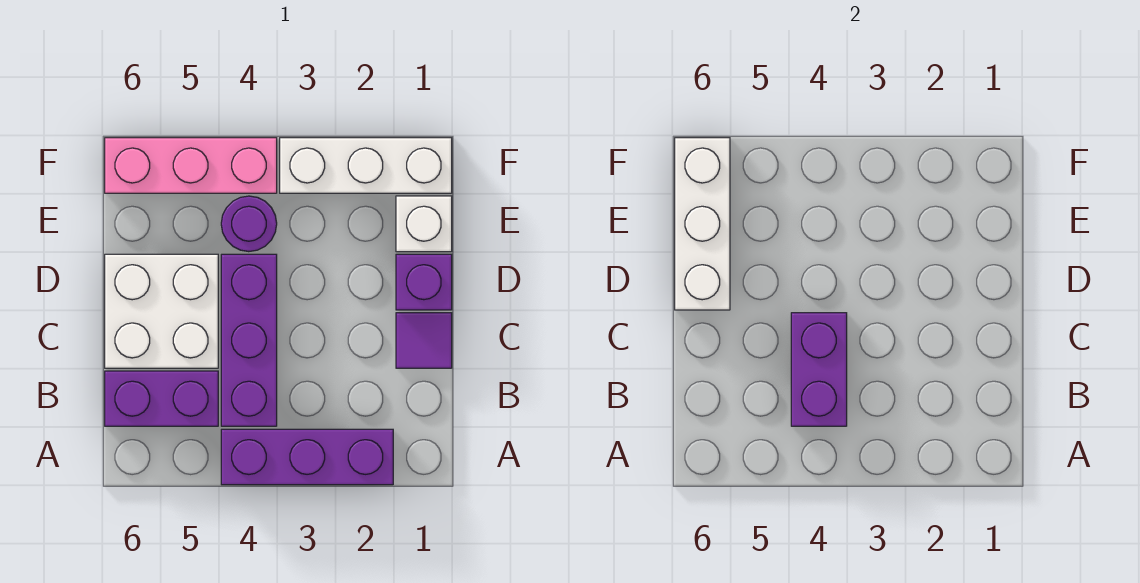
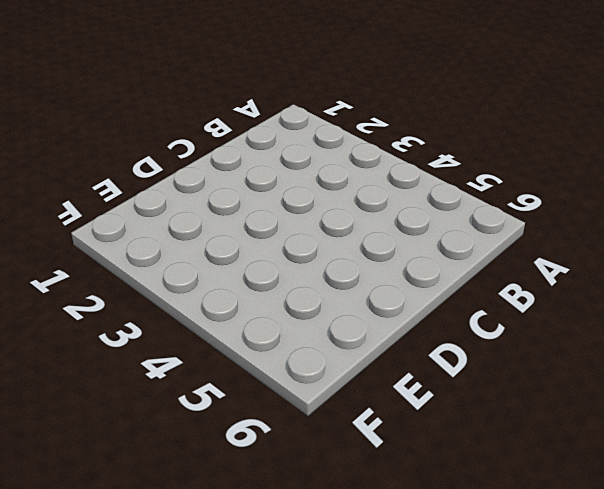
none -> purple brick A2:A4 level 1
none -> purple brick B4:D4 level 1
none -> purple brick B5:B6 level 1

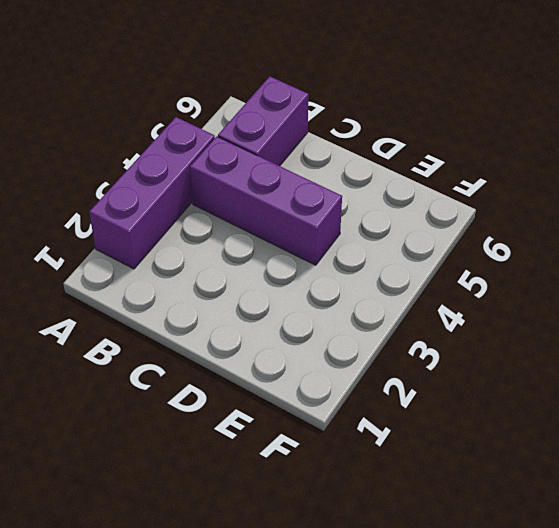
none -> purple tile C1 level 1
none -> white brick C5:D6 level 1
none -> purple brick D1 level 1

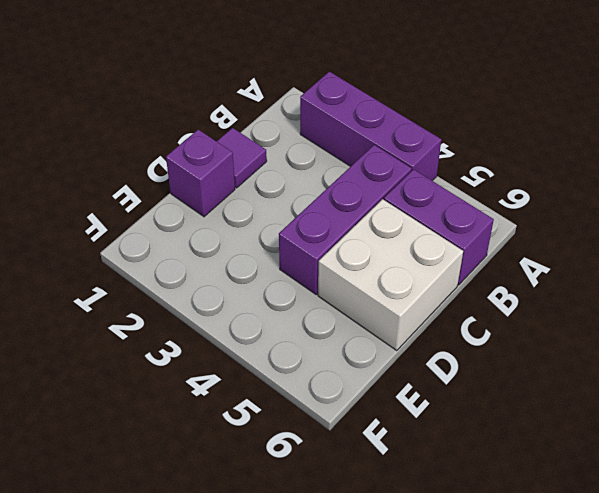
none -> white brick E1 level 1
none -> purple round brick E4 level 1
none -> white brick F1:F3 level 1

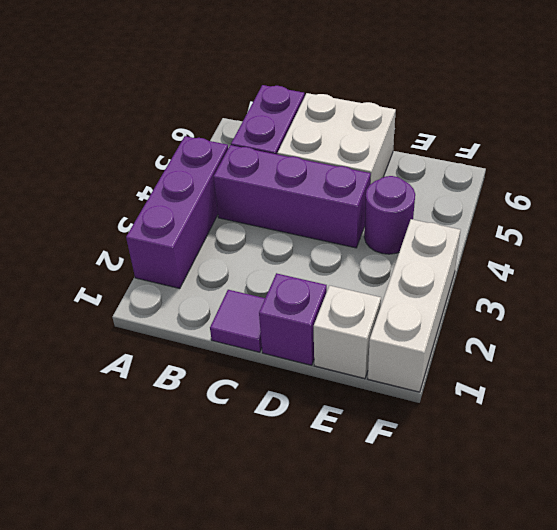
none -> pink brick F4:F6 level 1
none -> purple brick B4:C4 level 2
none -> white brick D6:F6 level 2

